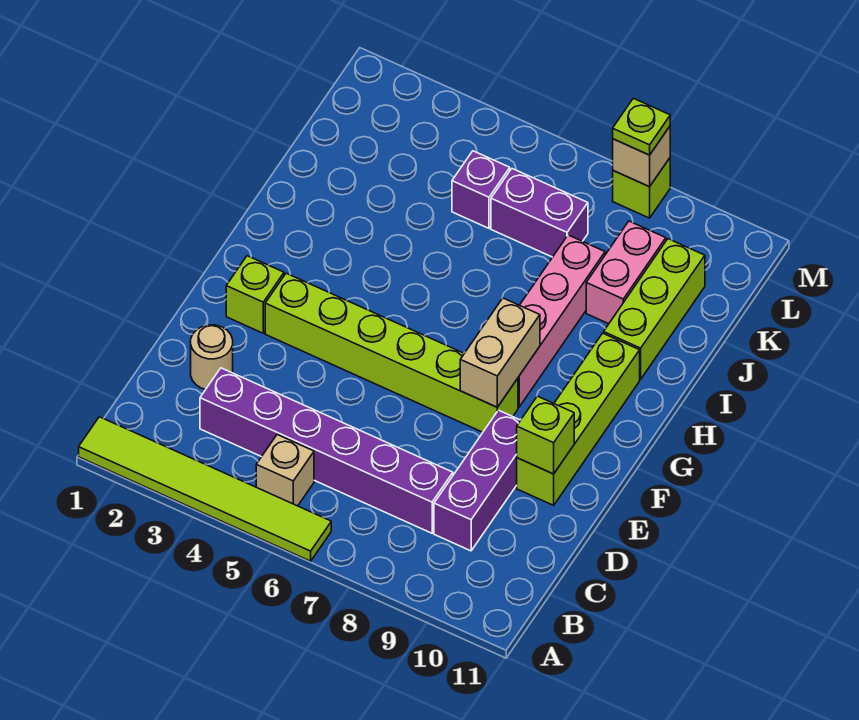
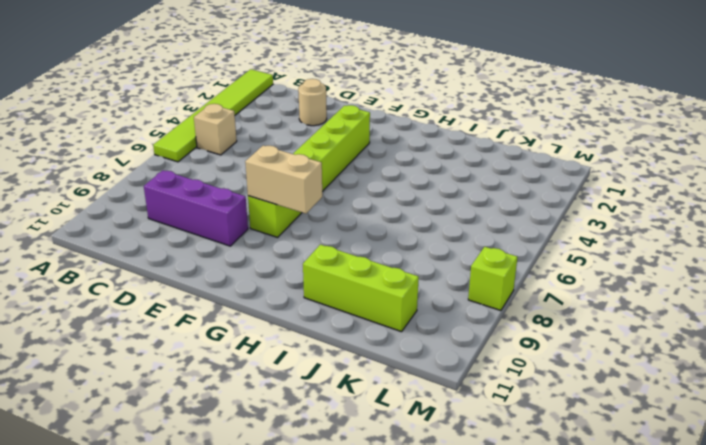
none -> purple brick C3:C8 level 1
none -> lime brick E10:H10 level 1
none -> lime brick F2 level 1

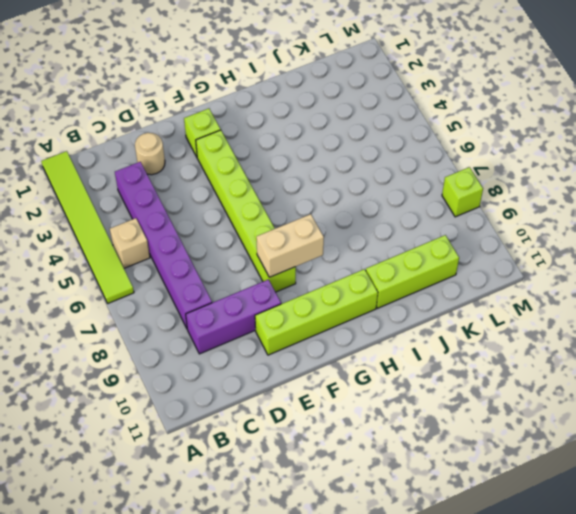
none -> pink brick G8:J8 level 1
none -> pink brick J9:K9 level 1
none -> purple brick K5 level 1

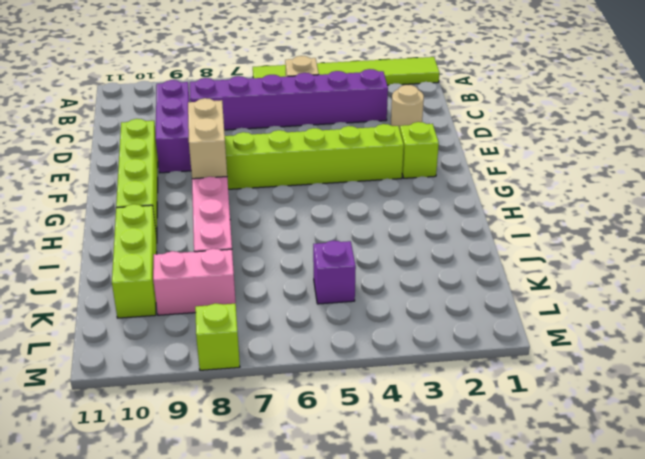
pink brick K8:K9 level 1 -> pink brick J9:K9 level 1
none -> purple brick K6:K7 level 1
none -> lime brick E10 level 2
none -> tan brick M8 level 2

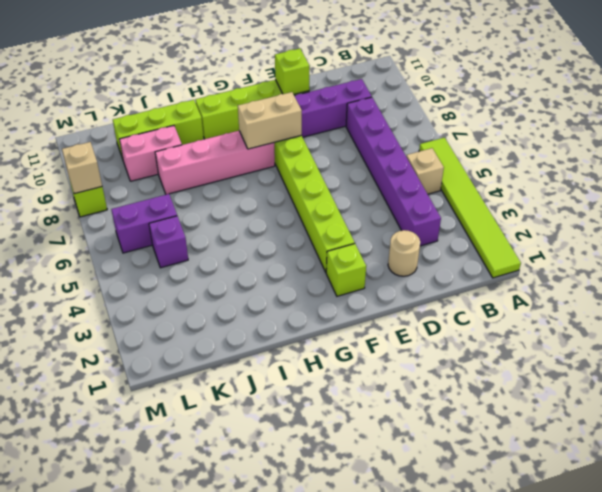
purple brick K6:L6 level 1 -> purple brick K6:K7 level 1
none -> lime plate M8 level 3

